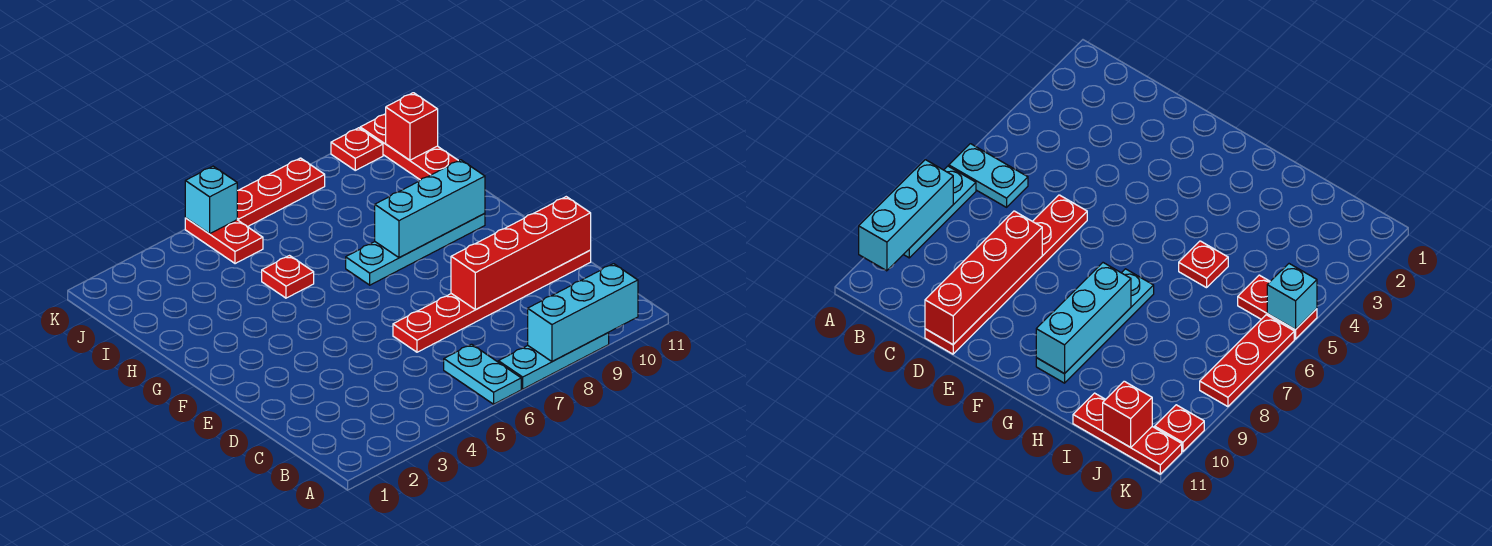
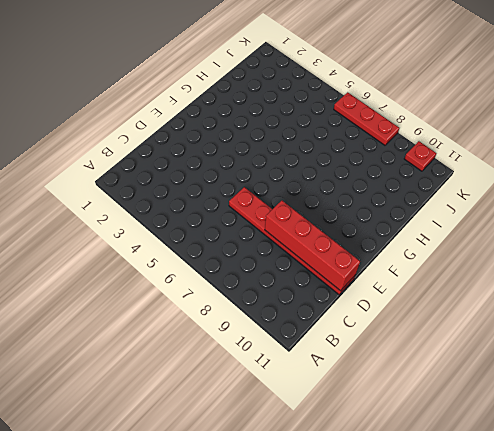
none -> cyan plate A6:B6 level 1
none -> cyan plate A7:A9 level 1
none -> cyan plate G7:G10 level 1

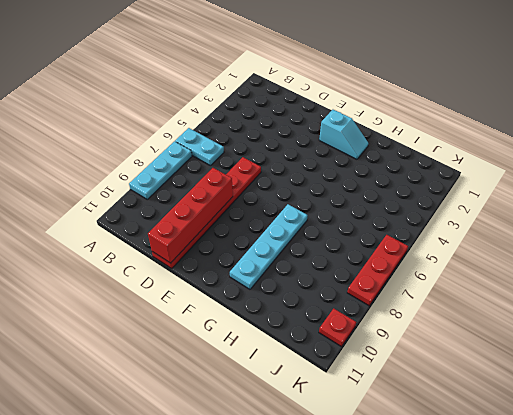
cyan slope F2:G2 level 1 top F -> none
none -> red plate H5 level 1
none -> red plate I11:K11 level 1
none -> red plate J5:K5 level 1

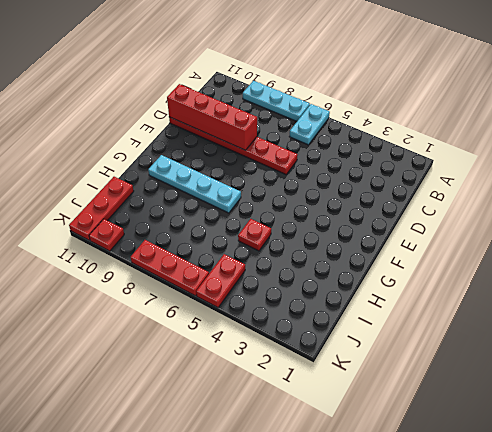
none -> cyan brick A8:A10 level 2
none -> cyan brick G8:G10 level 2
none -> red brick J11 level 2

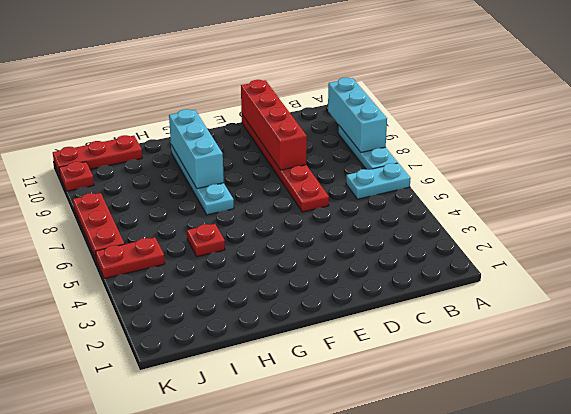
none -> red brick J11 level 2
none -> cyan brick K5 level 2

